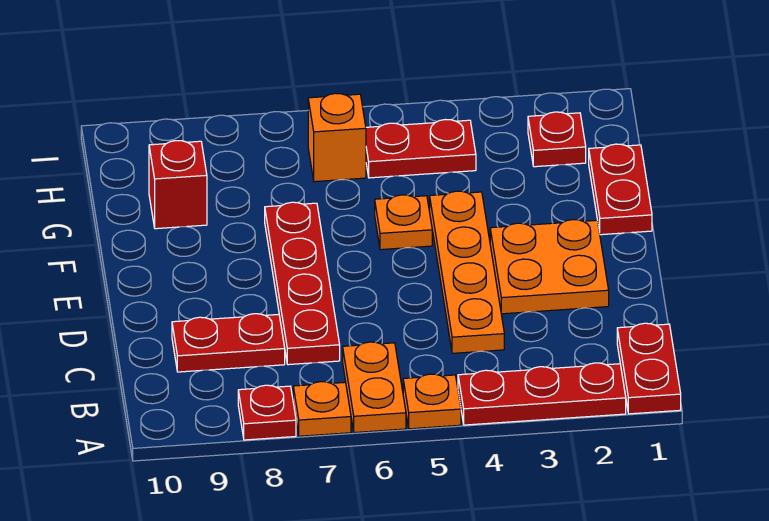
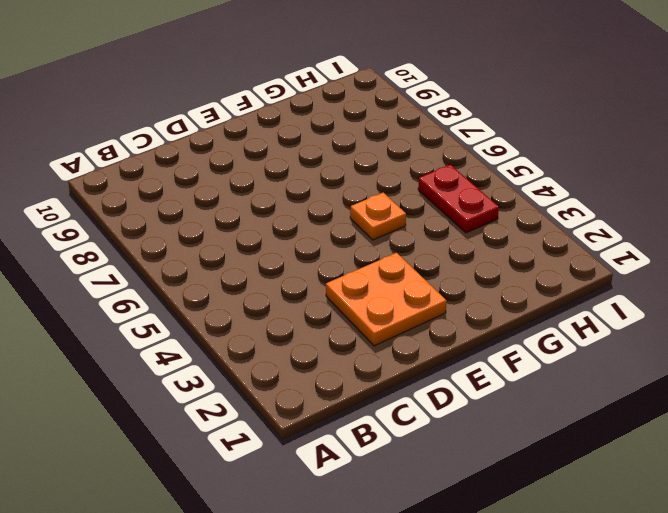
none -> red plate A1:B1 level 1
none -> red plate A2:A4 level 1
none -> orange plate A5 level 1

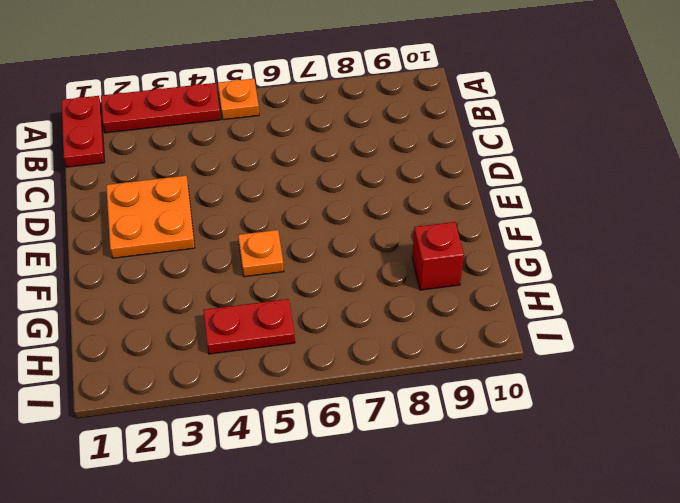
none -> orange plate A6:B6 level 1
none -> orange plate A7 level 1
none -> red plate A8 level 1

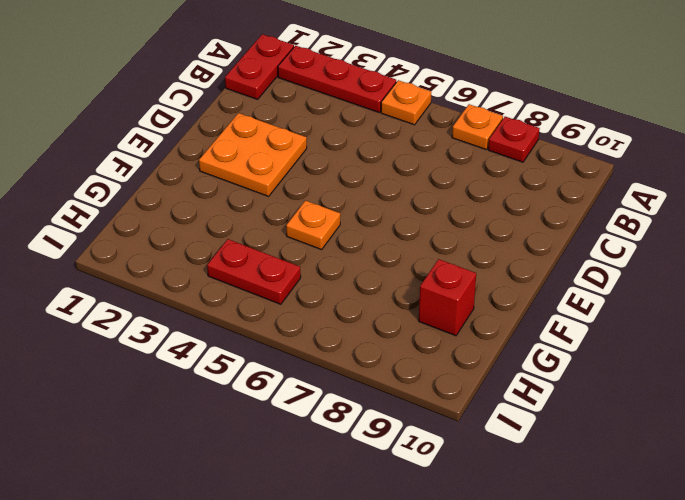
none -> orange plate A6:B6 level 1
none -> orange plate C4:F4 level 1
none -> red plate C7:F7 level 1

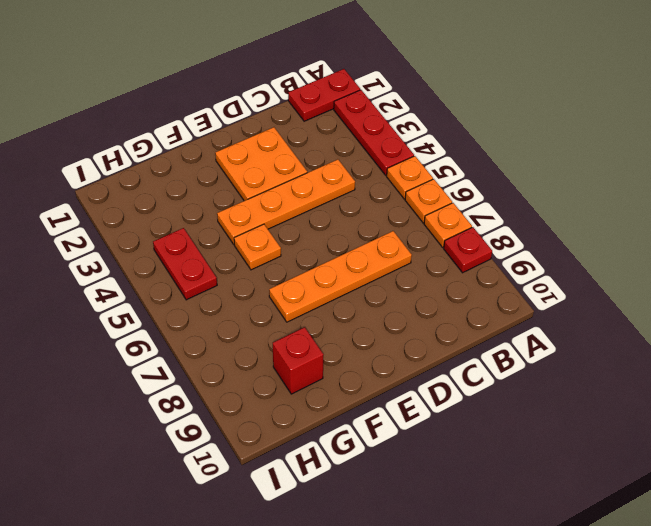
orange plate A6 level 1 -> orange plate A6:B6 level 1
orange plate C7:F7 level 1 -> red plate C7:F7 level 1
none -> red plate C8:C9 level 1
none -> red plate F1:G1 level 1
none -> red plate H2 level 1

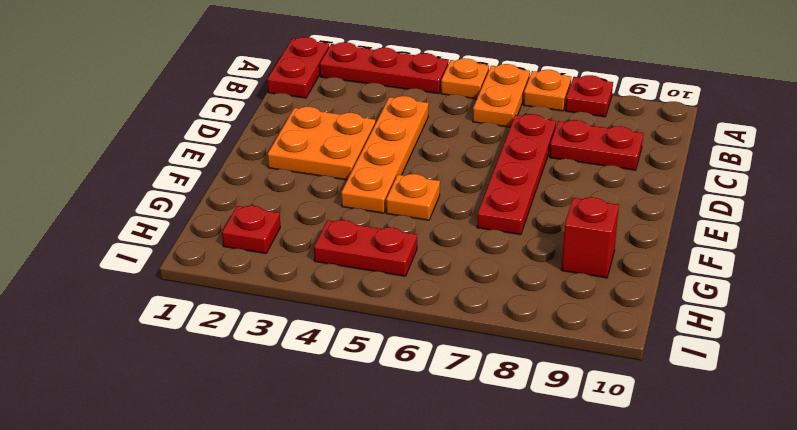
none -> red plate F1:G1 level 1
none -> orange brick H6 level 1

